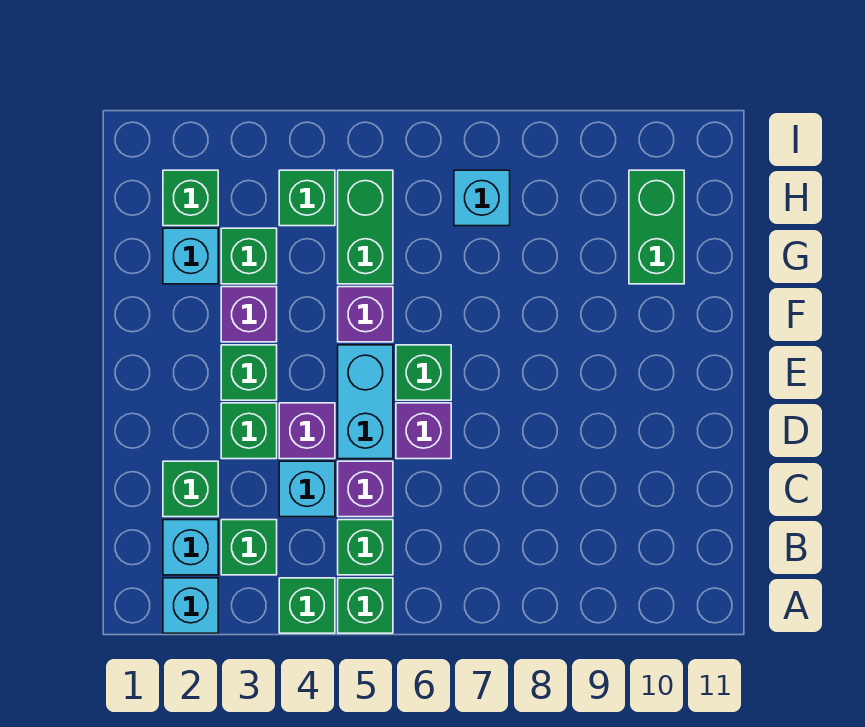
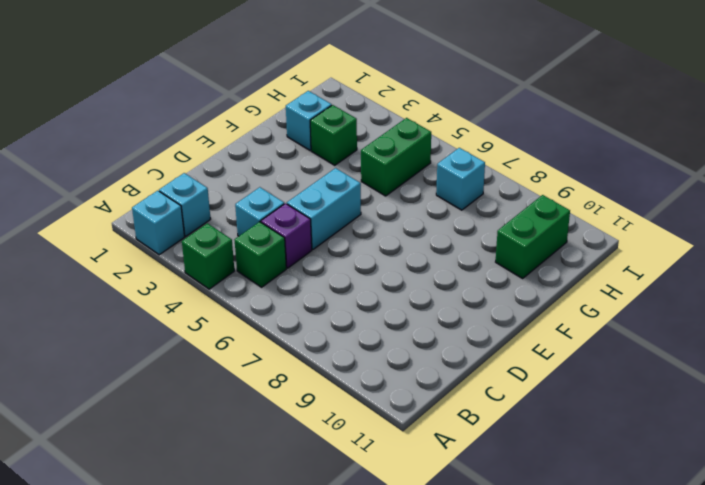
none -> green brick A5 level 1
none -> green brick B3 level 1
none -> green brick C2 level 1

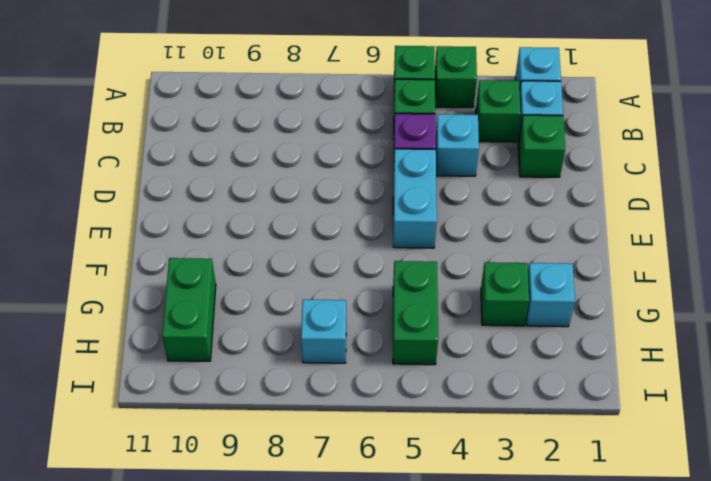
none -> green brick D3 level 1
none -> purple brick D4 level 1
none -> purple brick D6 level 1

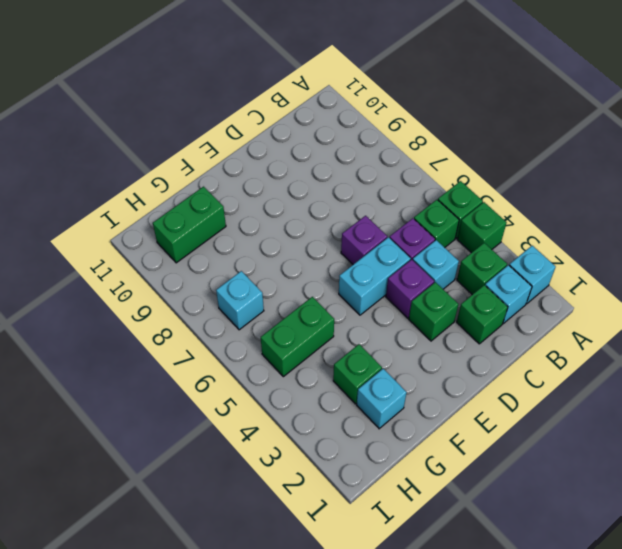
none -> green brick E3 level 1
none -> green brick E6 level 1
none -> purple brick F3 level 1

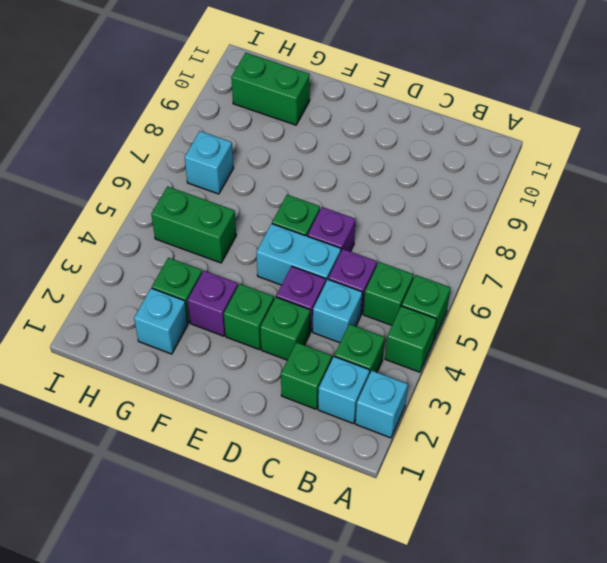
none -> purple brick F5 level 1
none -> green brick H2 level 1
none -> green brick H4 level 1

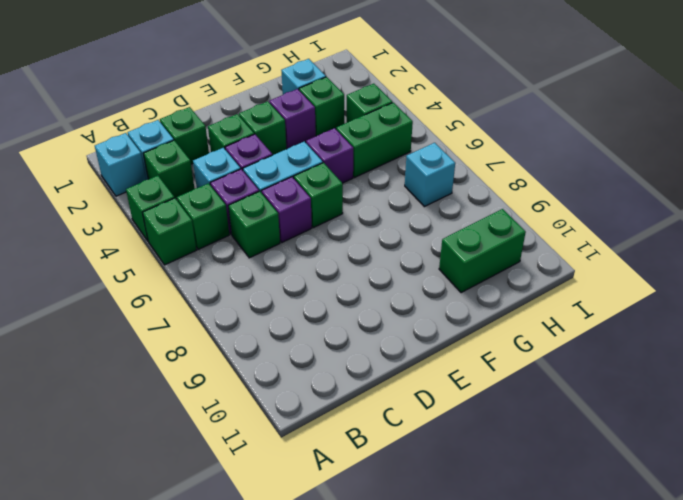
green brick C6 level 1 -> green brick H2 level 1

